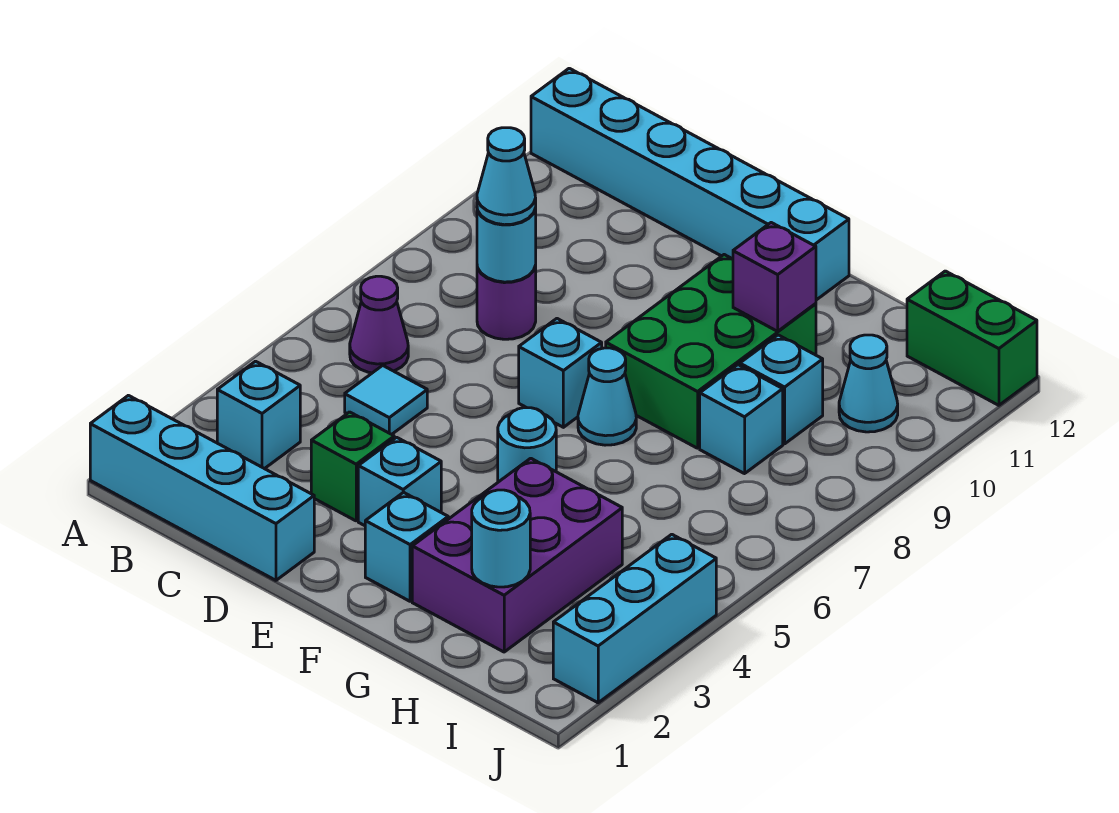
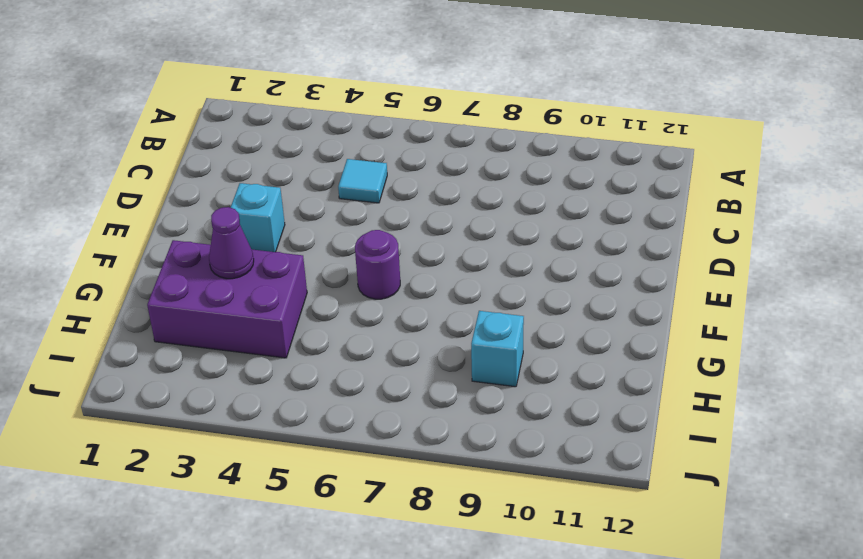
purple round brick F6 level 1 -> purple round brick C8 level 1
purple cone G3 level 2 -> purple cone B6 level 1
none -> cyan brick A1:D1 level 1
none -> cyan brick A12:F12 level 1
none -> cyan brick B3 level 1

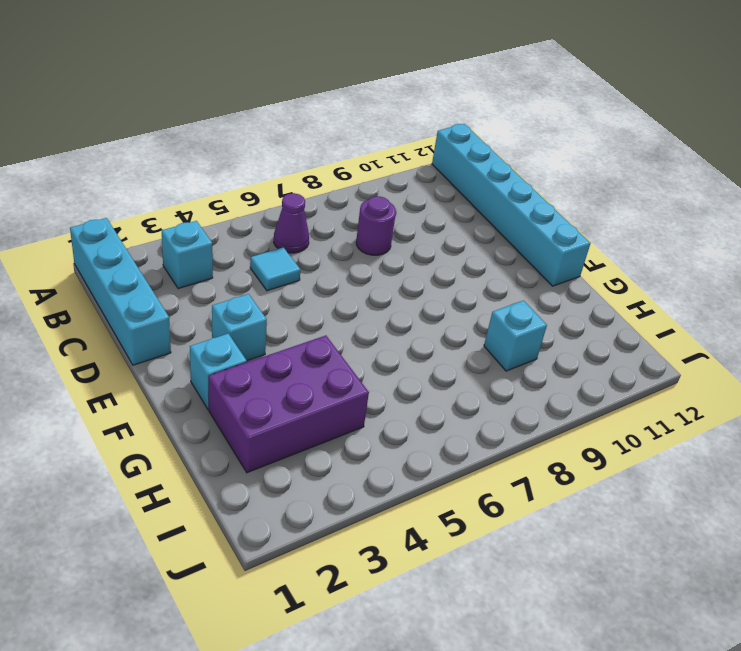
none -> green brick D3 level 1
none -> cyan brick E7 level 1
none -> cyan round brick F5 level 1

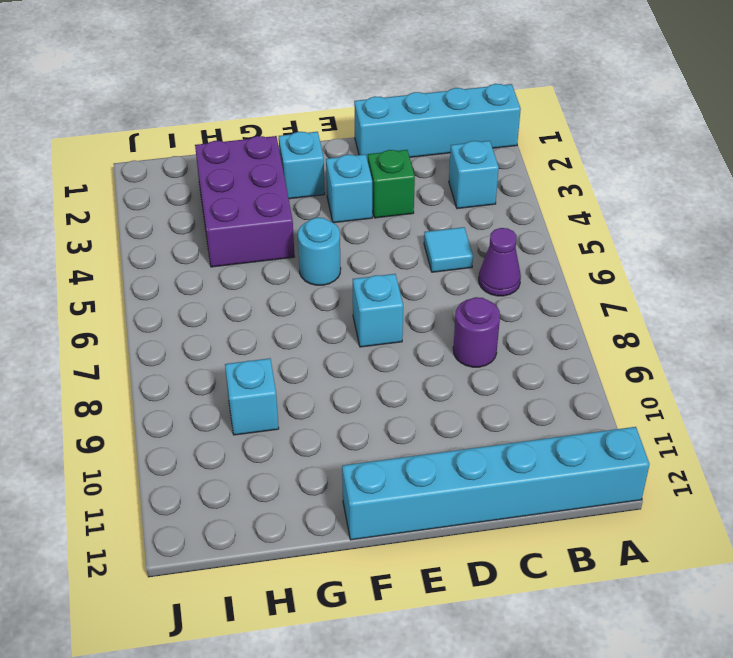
none -> cyan cone F7 level 1
none -> green brick F8:G10 level 1
none -> cyan brick H8 level 1

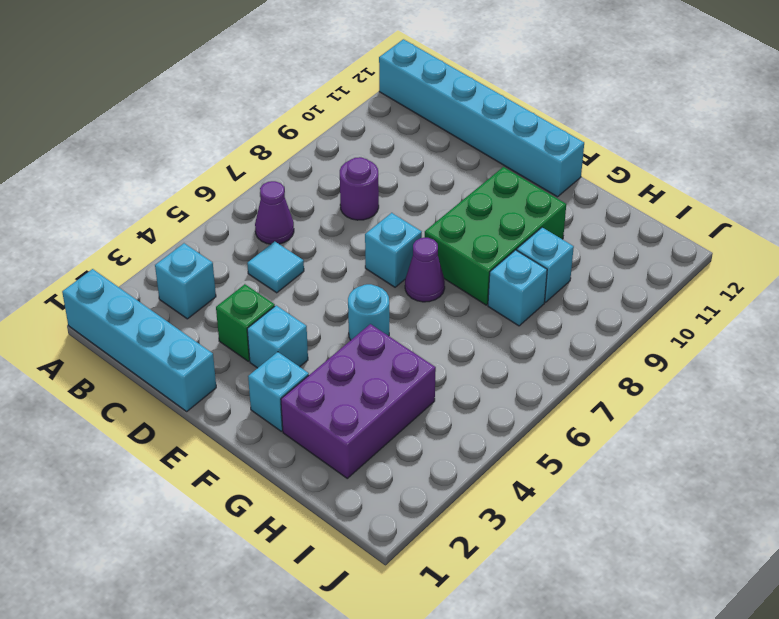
purple cone F7 level 1 -> cyan cone F7 level 1
none -> cyan cone I10 level 1
none -> green brick I12:J12 level 1
none -> cyan brick J2:J4 level 1

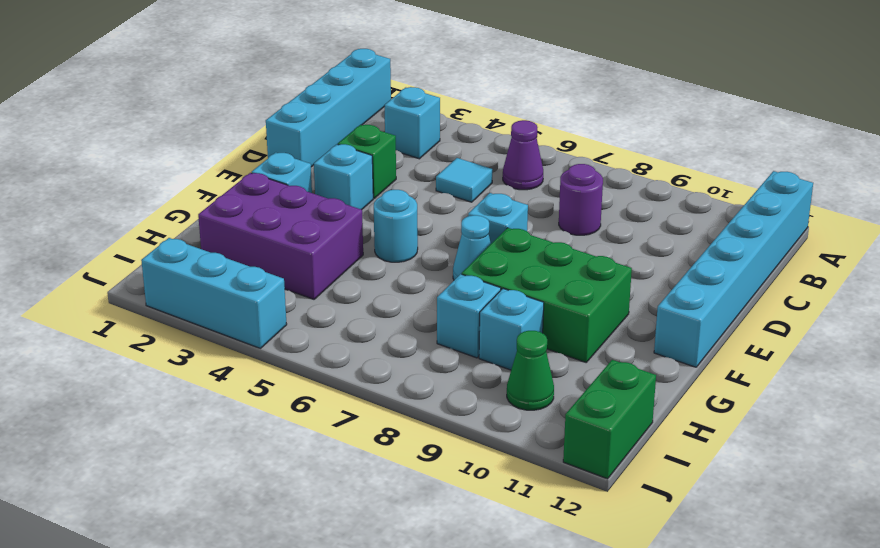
green cone I10 level 1 -> cyan cone I10 level 1
none -> cyan round brick C8 level 2
none -> purple brick G10 level 2
none -> cyan round brick H2 level 2

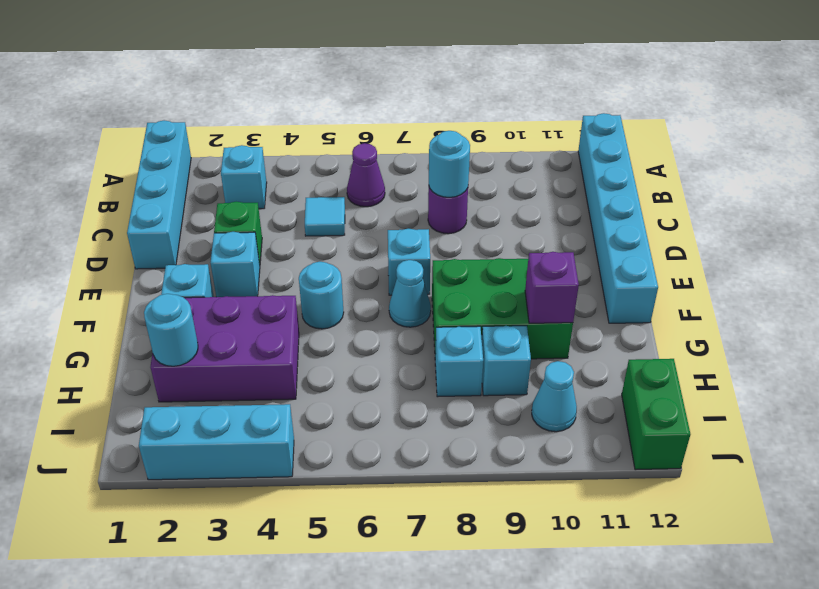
none -> cyan cone C8 level 3

